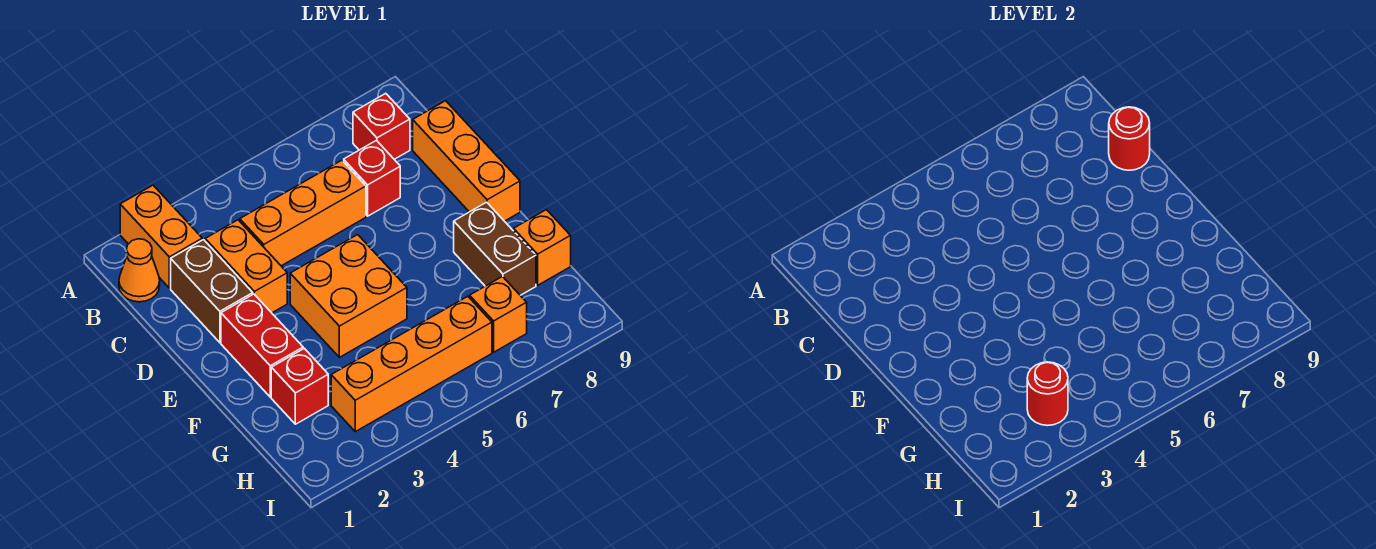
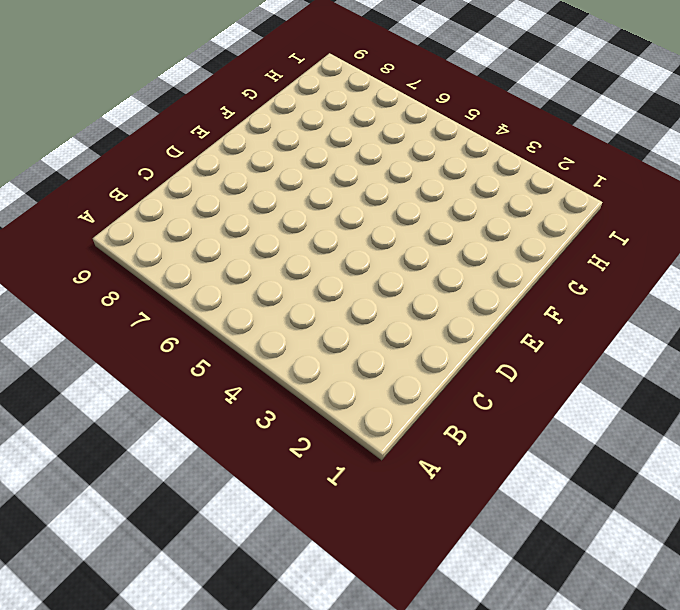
none -> orange brick A2:B2 level 1
none -> orange cone B1 level 1
none -> red brick B8 level 1

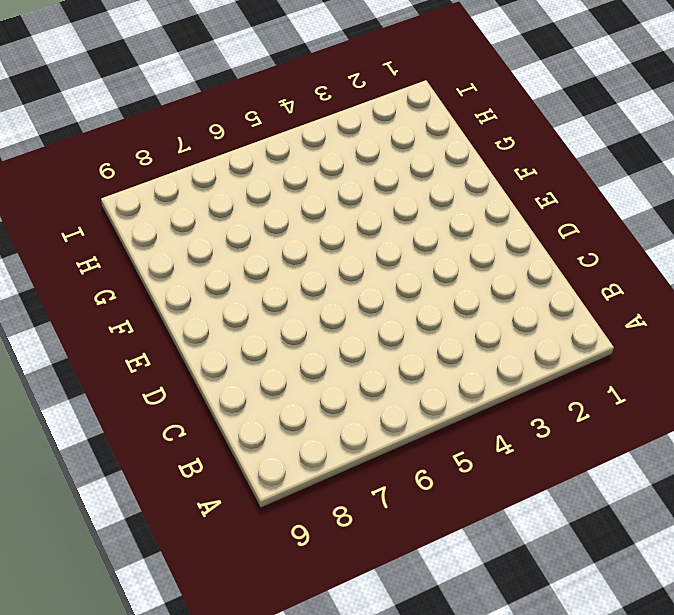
none -> orange brick A2:B2 level 1
none -> orange cone B1 level 1
none -> red brick B8 level 1

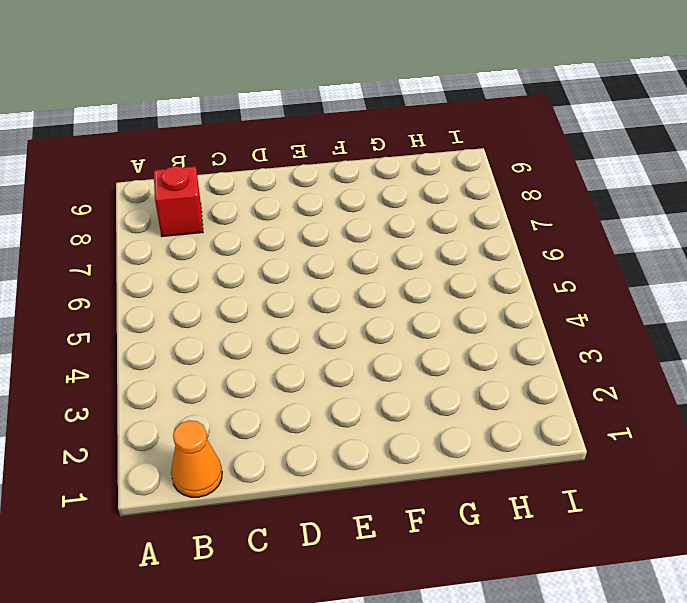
none -> orange brick A2:B2 level 1
none -> brown brick C2:D2 level 1
none -> orange brick C3:D3 level 1

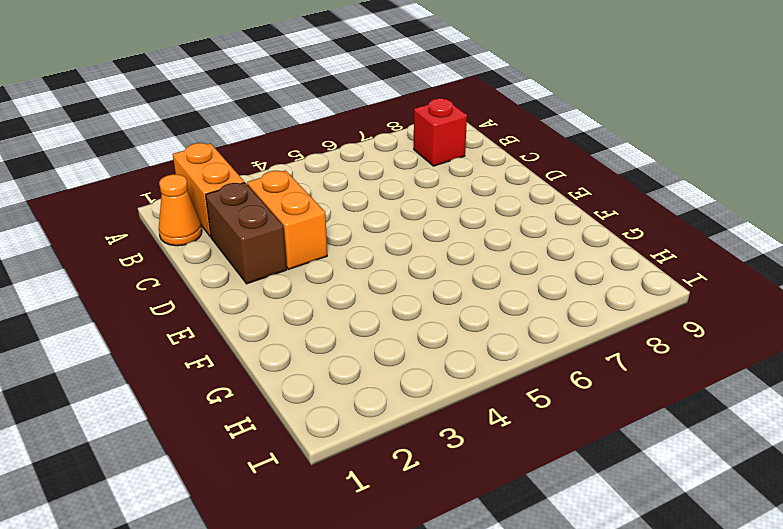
none -> orange brick C4:C6 level 1
none -> red brick C7 level 1
none -> orange brick C9:E9 level 1

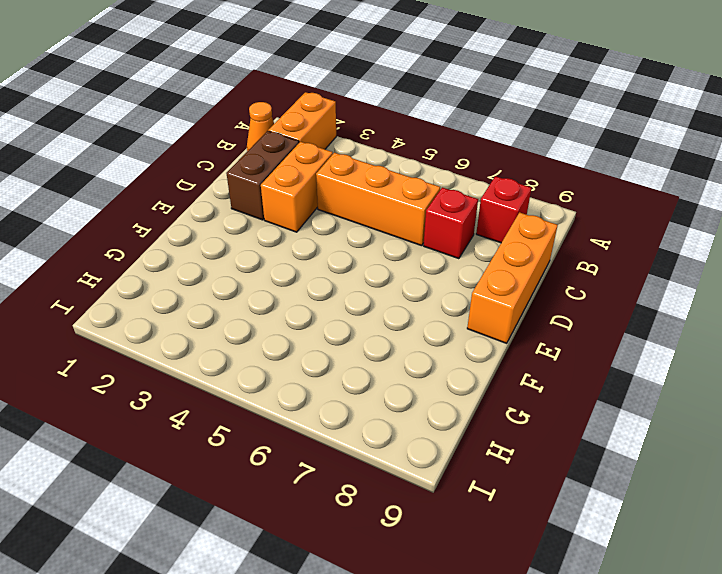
none -> red brick E2:F2 level 1
none -> orange brick E4:F5 level 1
none -> brown brick F8:G8 level 1

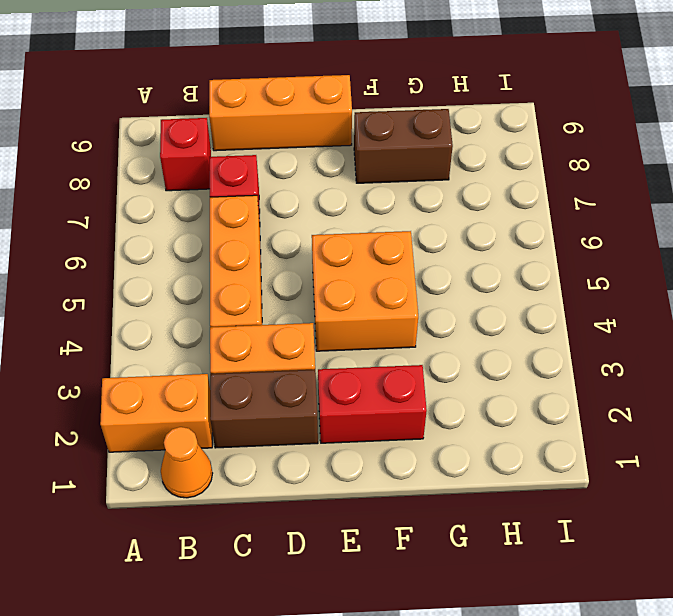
none -> red brick G2 level 1
none -> orange brick G9 level 1
none -> orange brick H3:H6 level 1

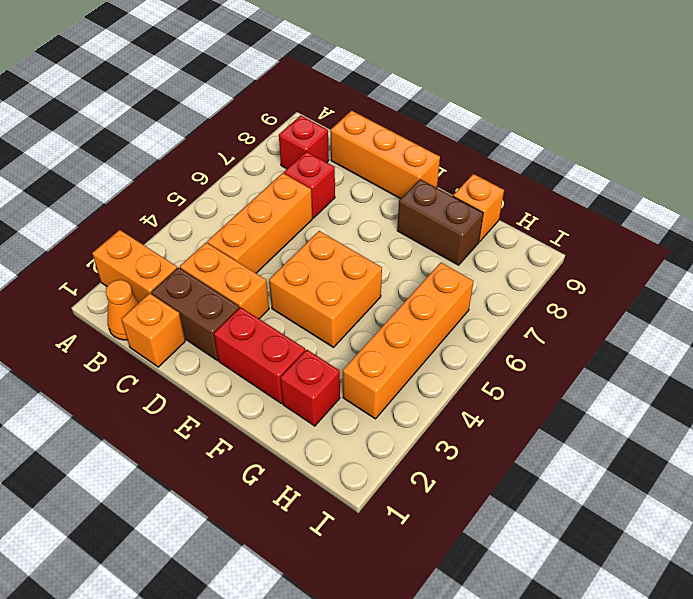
orange brick C1 level 1 -> orange brick H7 level 1
none -> red round brick C9 level 2
none -> red round brick H3 level 2

